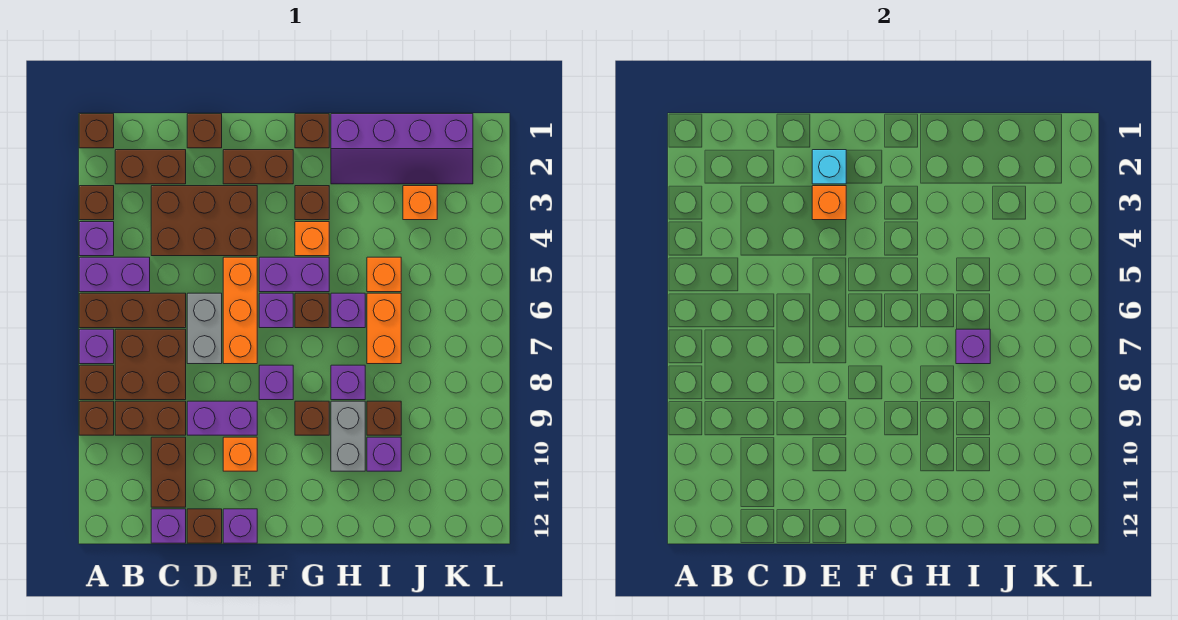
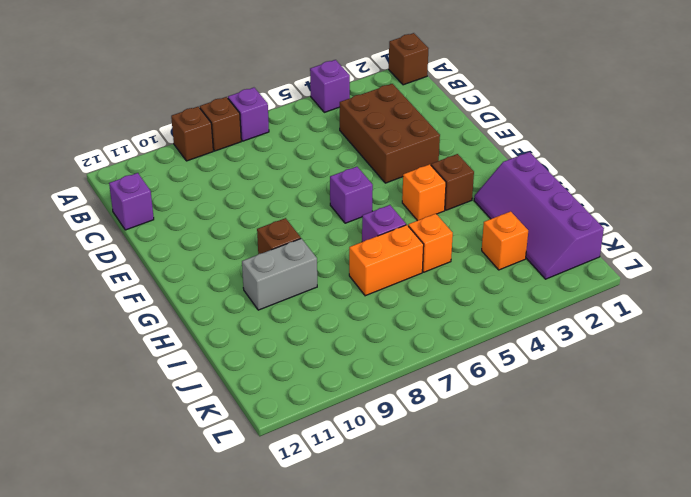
none -> brown brick A3 level 1
none -> purple brick A5:B5 level 1
none -> brown brick A6:C6 level 1
none -> brown brick B2:C2 level 1

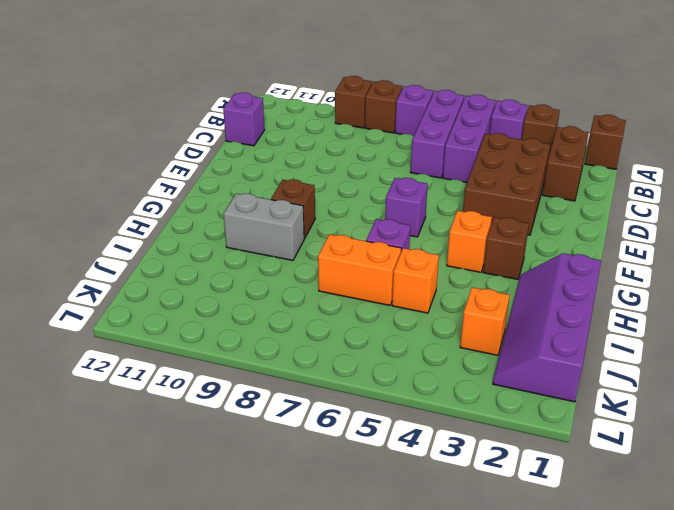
purple brick A5:C5 level 1 -> purple brick A5:B5 level 1
purple brick A6:C6 level 1 -> brown brick A6:C6 level 1
none -> brown brick B7:C8 level 1
none -> brown brick B9:C9 level 1
none -> brown brick C10:C11 level 1
none -> brown brick D1 level 1

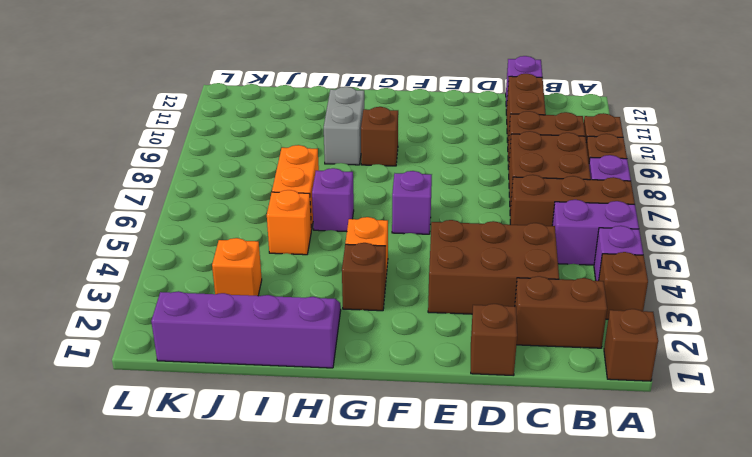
none -> grey brick D6:D7 level 1
none -> purple brick D9:E9 level 1
none -> brown brick D12 level 1
none -> brown brick E2:F2 level 1

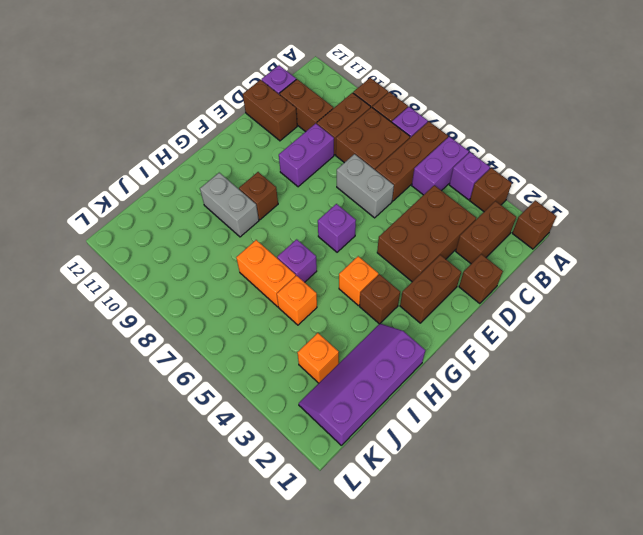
brown brick D11:D12 level 1 -> brown brick D12 level 1
none -> orange brick E5:E7 level 1
none -> orange brick E10 level 1
none -> purple brick E12 level 1
none -> purple brick F5:G5 level 1

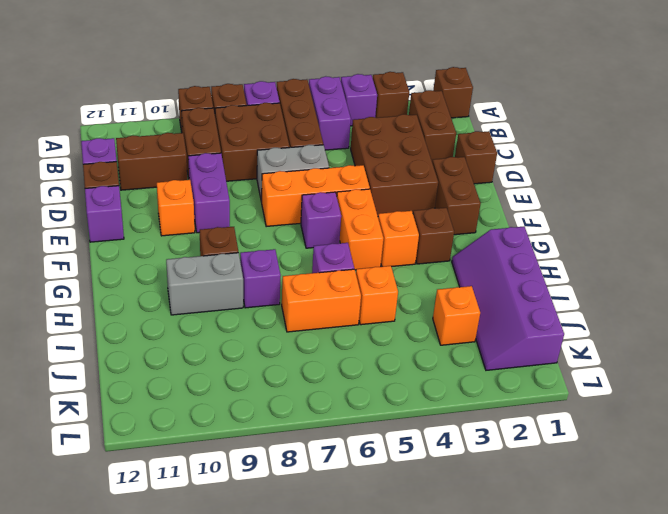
orange brick F5:G5 level 1 -> purple brick F5:G5 level 1
none -> purple brick F8 level 1
none -> brown brick G1 level 1
none -> brown brick G6 level 1
none -> brown brick I9 level 1

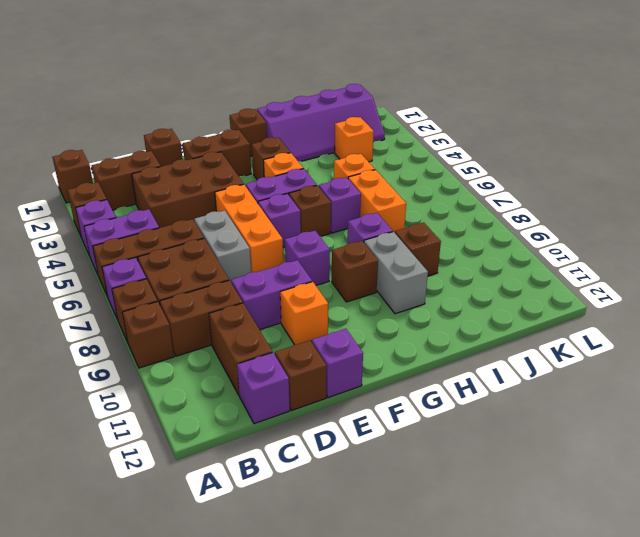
none -> purple brick I10 level 1
none -> cyan brick E2 level 2
none -> orange brick E3 level 2
none -> purple brick I7 level 2

